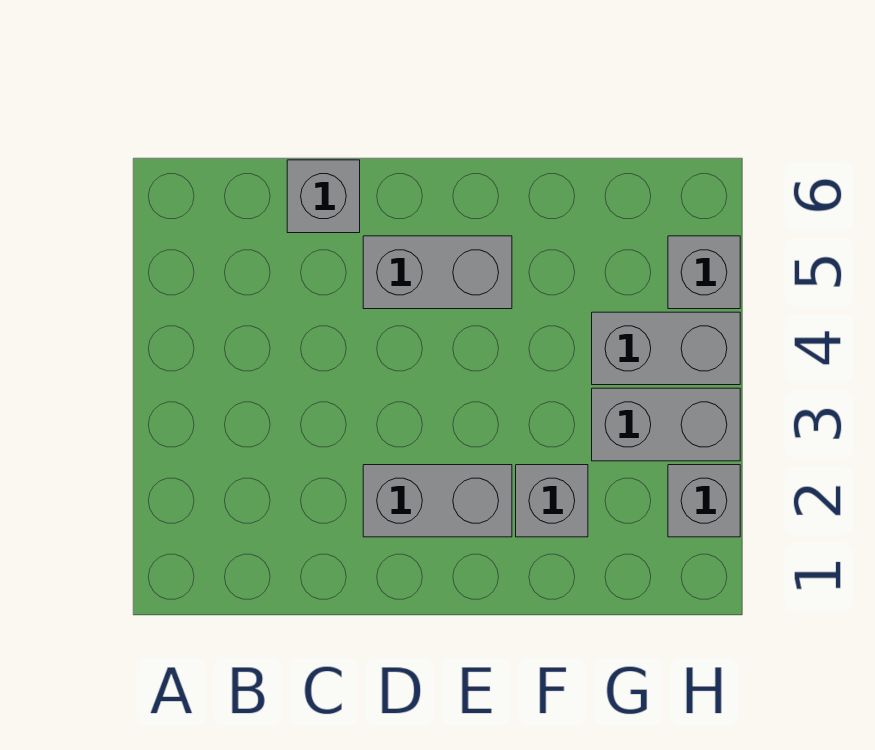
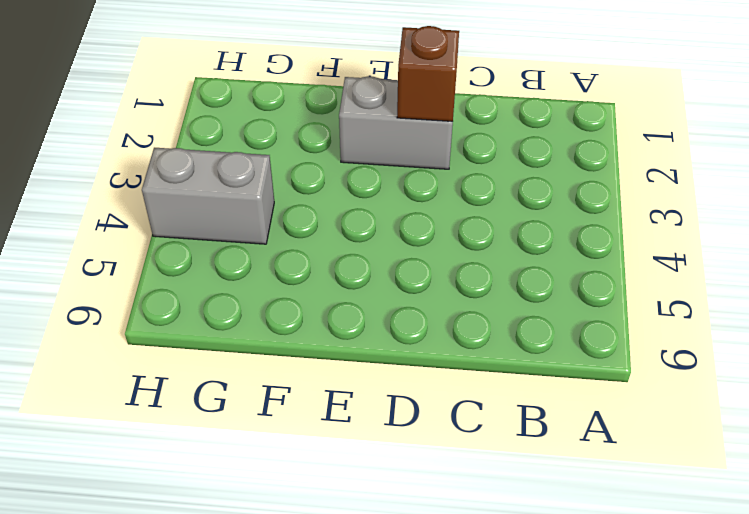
brown brick D2 level 2 -> none
none -> grey brick C6 level 1
none -> grey brick D5:E5 level 1

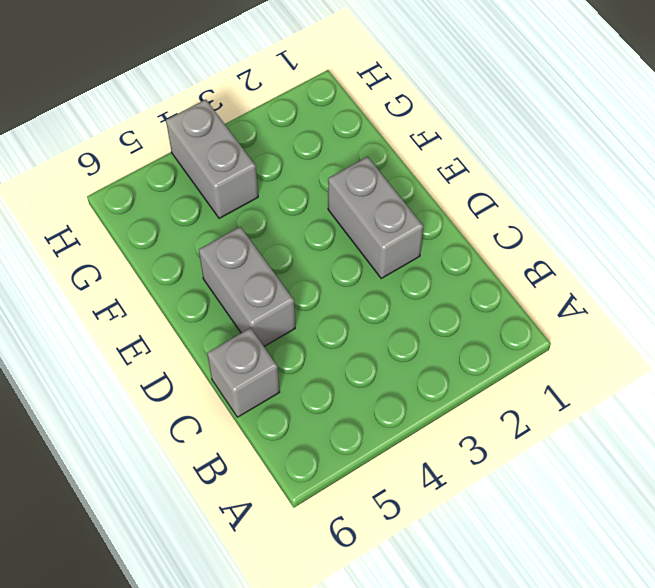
none -> grey brick F2 level 1
none -> grey brick G3:H3 level 1

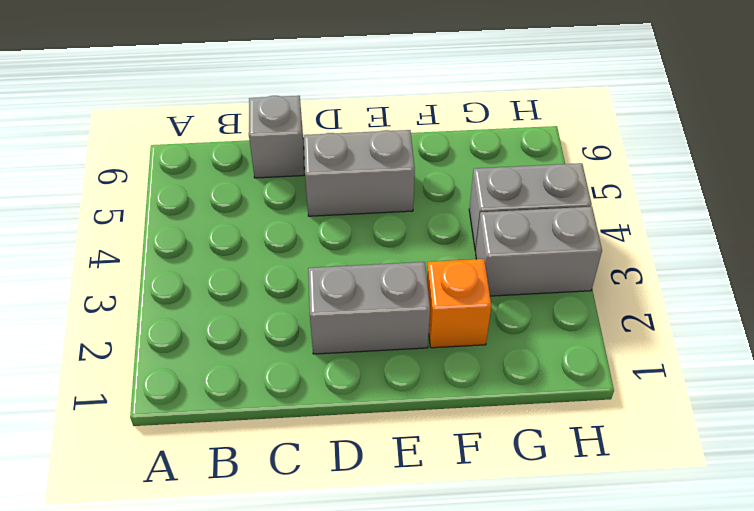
orange brick F2 level 1 -> grey brick F2 level 1
none -> grey brick H2 level 1
none -> grey brick H5 level 1

